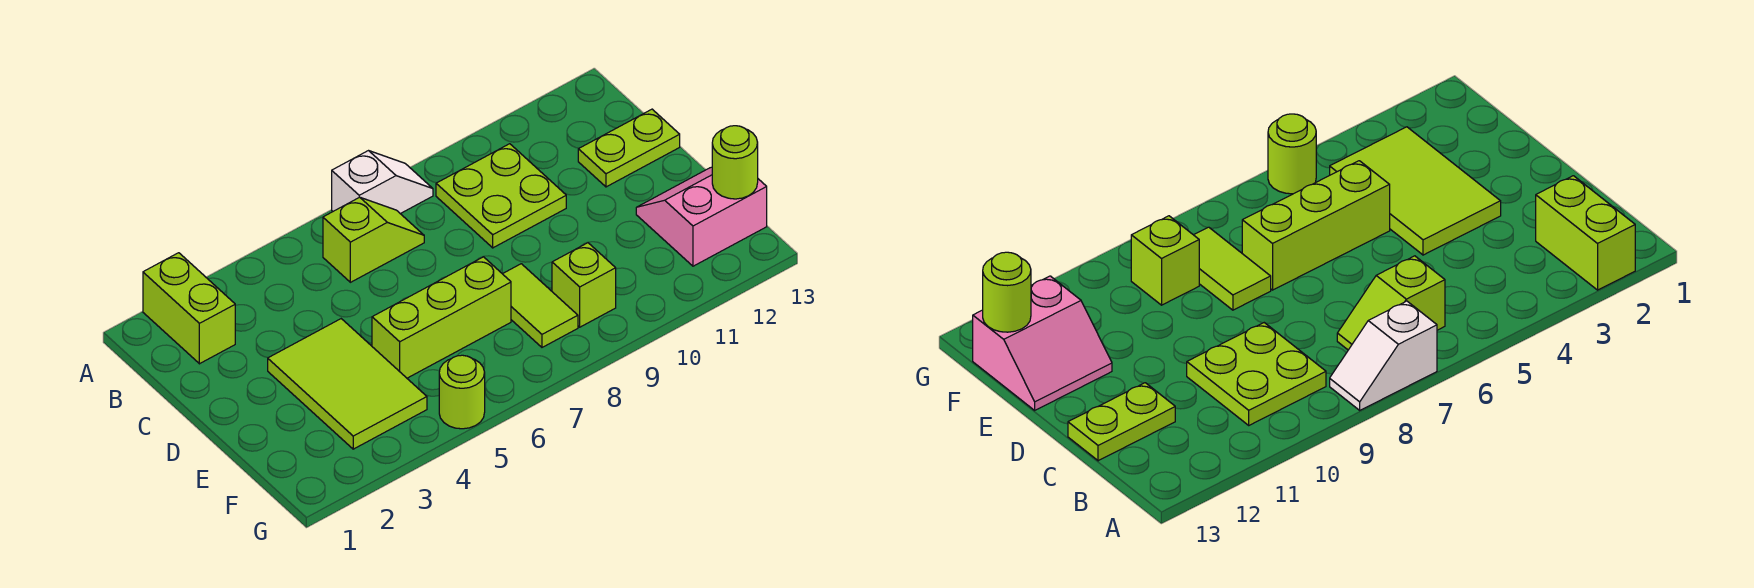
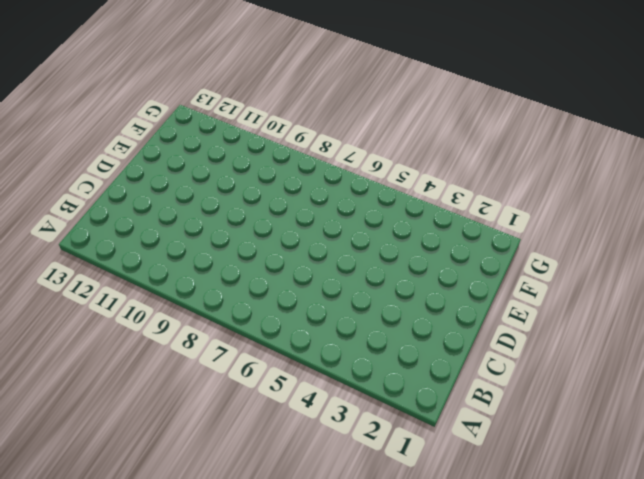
none -> lime brick A2:B2 level 1
none -> white slope A7:A8 level 1 top 7
none -> lime slope B6:B7 level 1 top 6

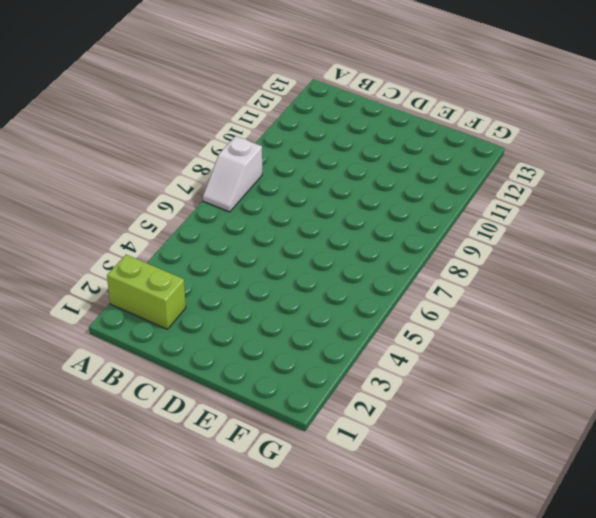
white slope A7:A8 level 1 top 8 -> white slope A7:A8 level 1 top 7
none -> lime slope B6:B7 level 1 top 6
none -> lime plate B9:C10 level 1
none -> lime plate C12:C13 level 1

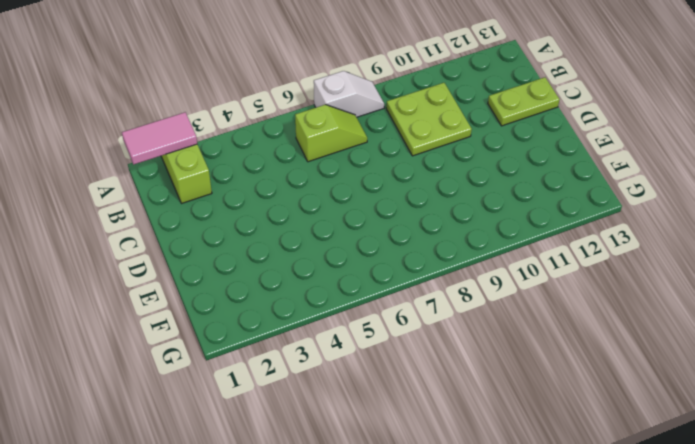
pink tile A1:A2 level 2 -> none
none -> lime tile D3:F4 level 1
none -> lime brick E5:E7 level 1
none -> lime tile E8:F8 level 1

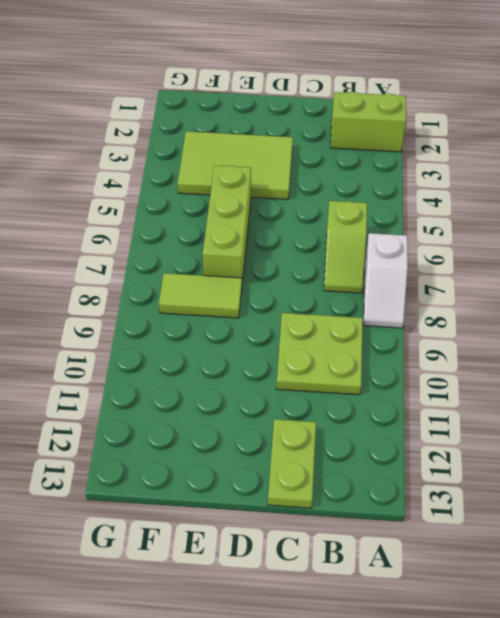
none -> pink slope E12:F13 level 1 top F
none -> lime brick F9 level 1
none -> lime round brick G5 level 1

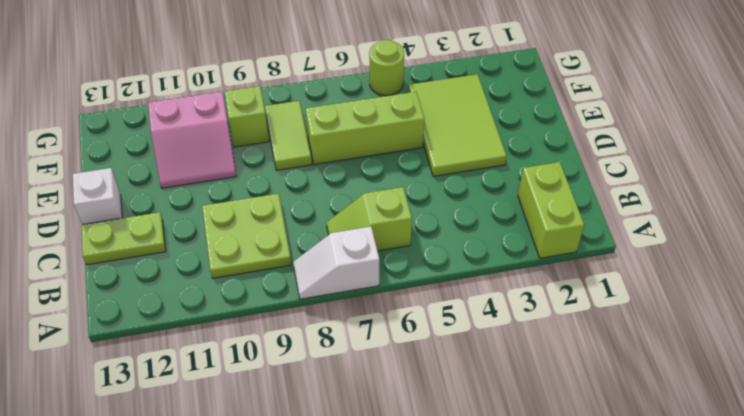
white brick D13 level 1 -> none
pink slope E10:F11 level 1 top F -> pink slope E12:F13 level 1 top F
none -> lime round brick F13 level 2

